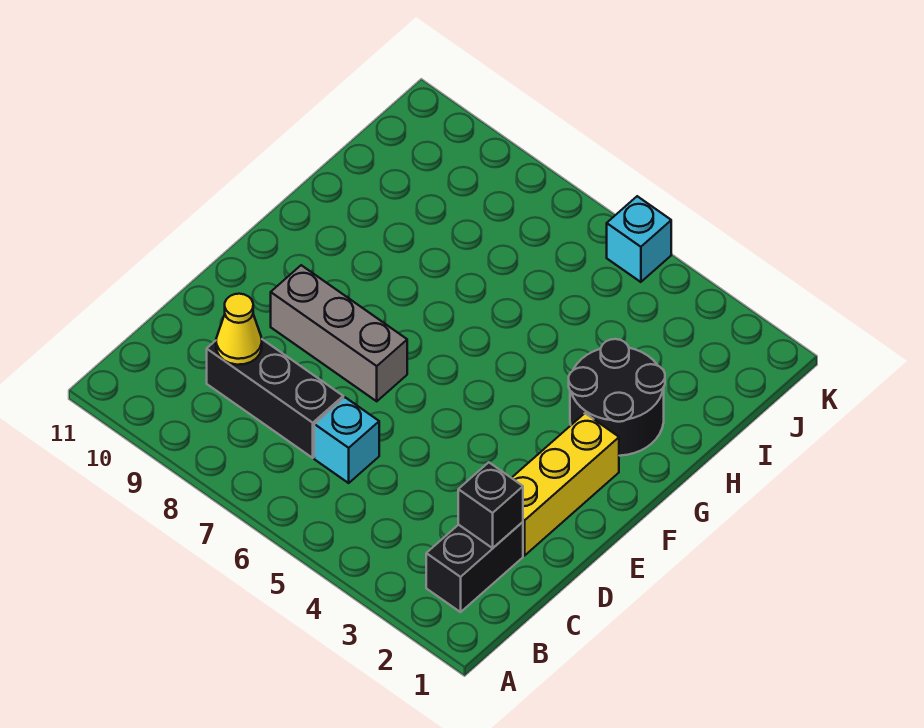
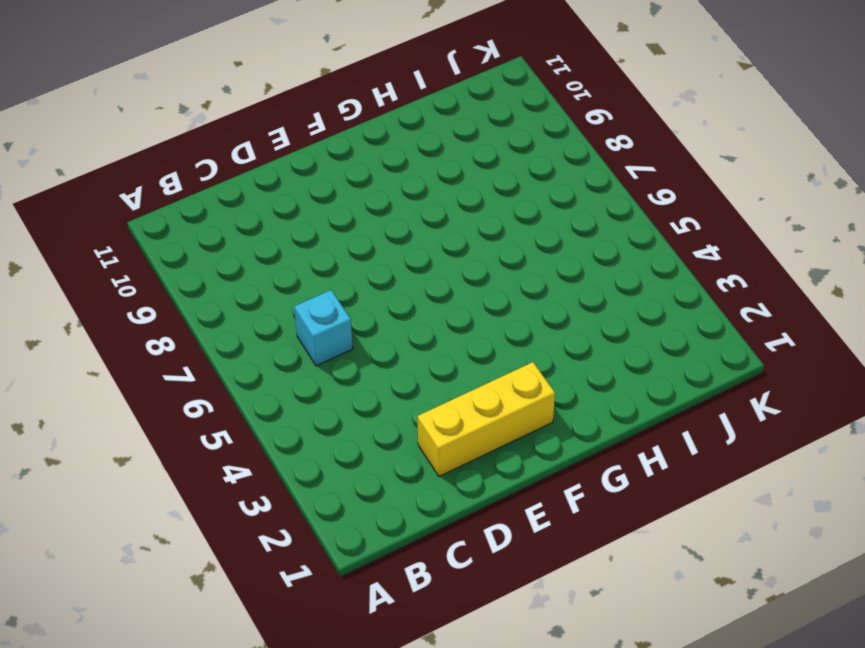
none -> black brick B2:C2 level 1
none -> black brick C7:C9 level 1

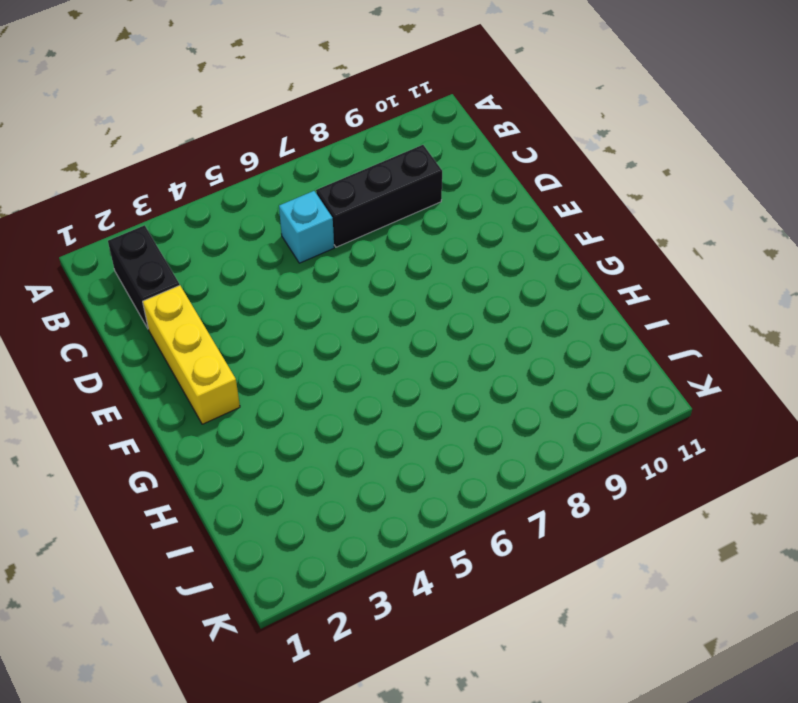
none -> grey brick E7:E9 level 1
none -> black round brick G2:H3 level 1

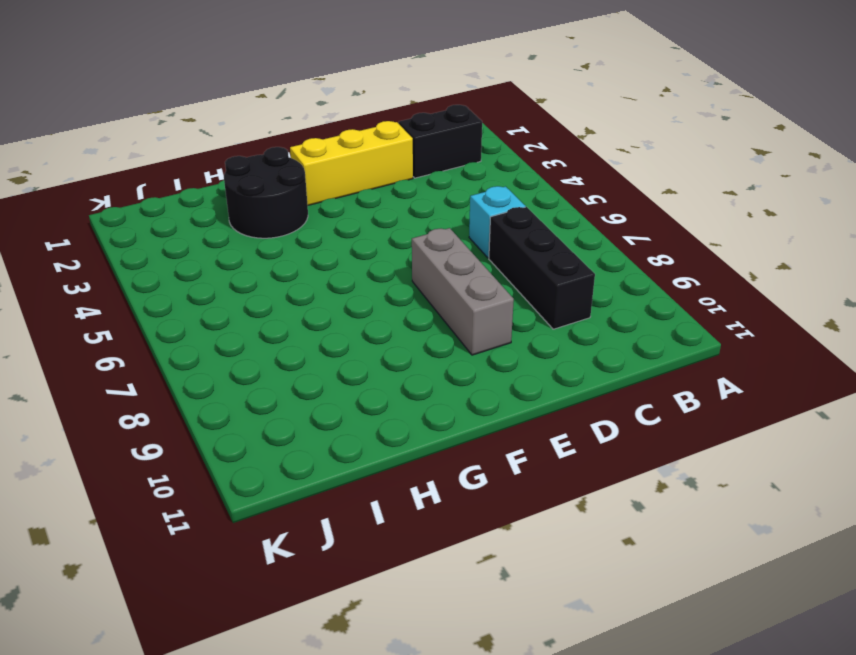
none -> cyan brick K5 level 1
none -> black brick C2 level 2

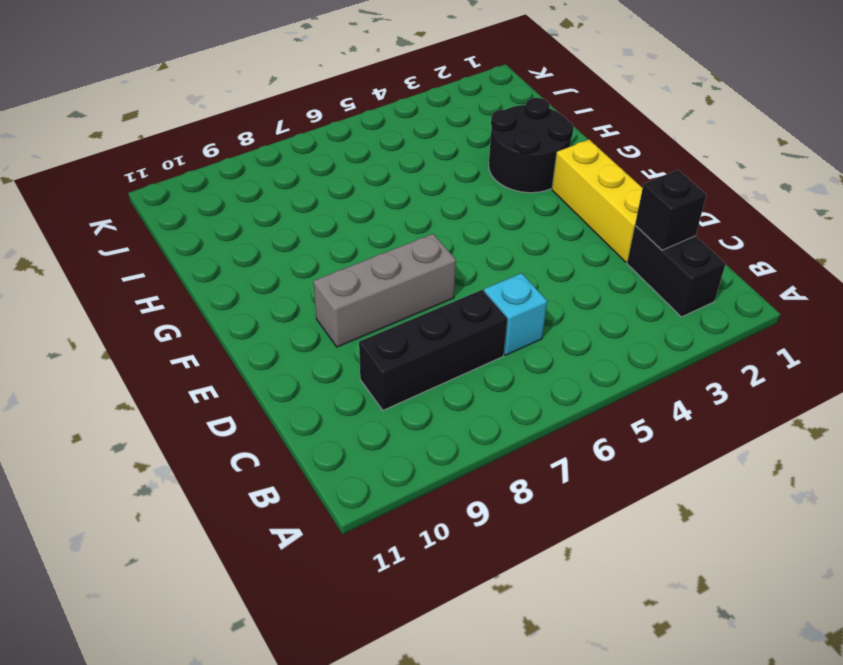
none -> cyan brick K5 level 1
none -> yellow cone C9 level 2

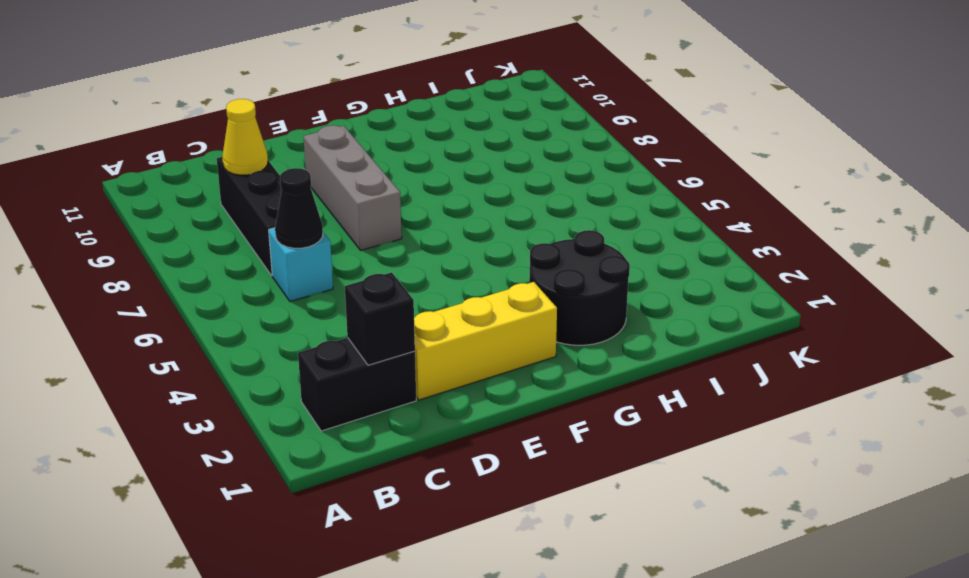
black cone C6 level 2 -> none
none -> cyan brick K5 level 1

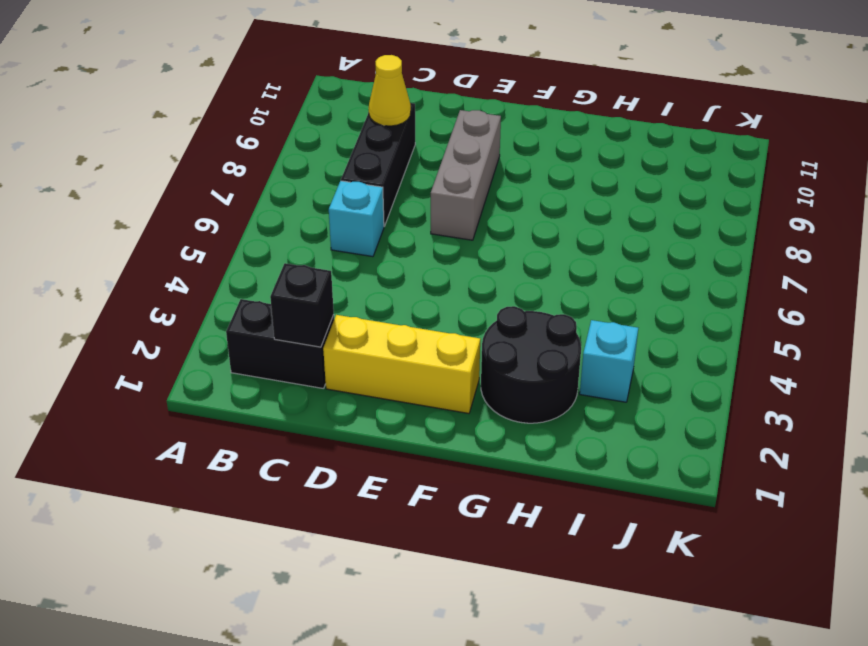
cyan brick I3 level 1 -> cyan brick K5 level 1

